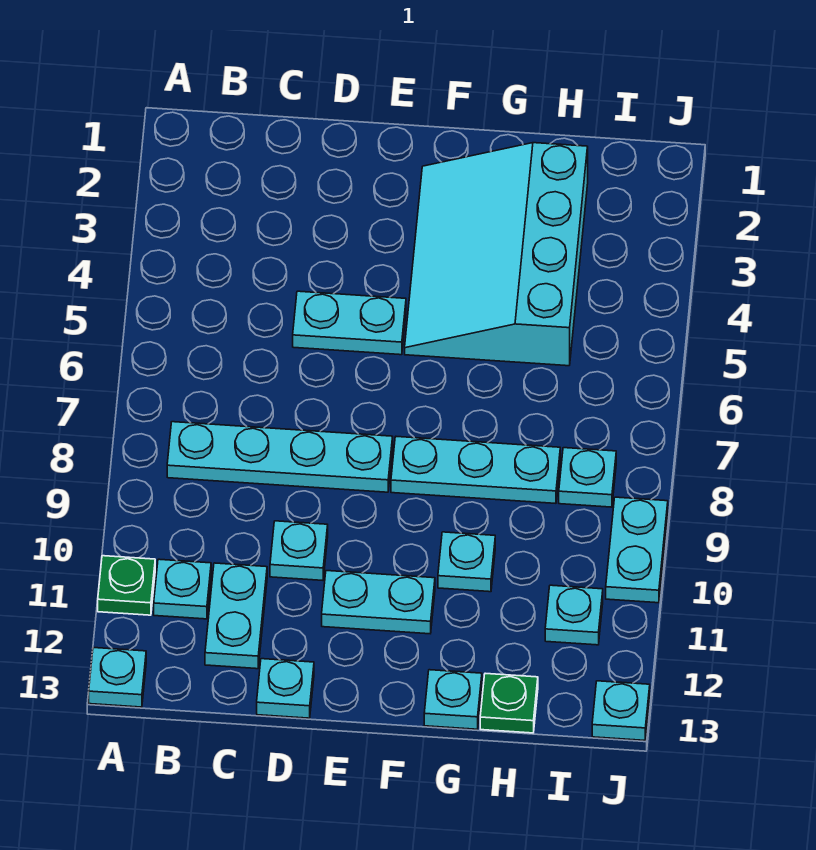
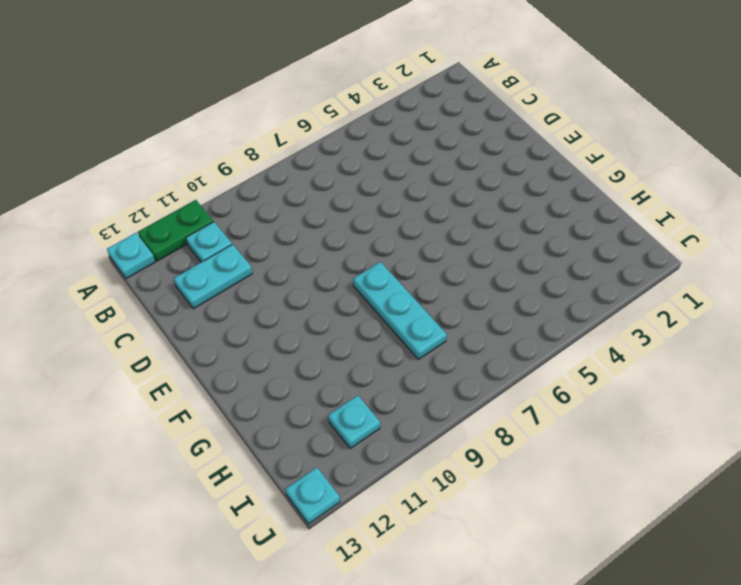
green plate A11:A12 level 1 -> green plate A11 level 1
none -> cyan plate B8:E8 level 1
none -> cyan plate D5:E5 level 1
none -> cyan plate D10 level 1

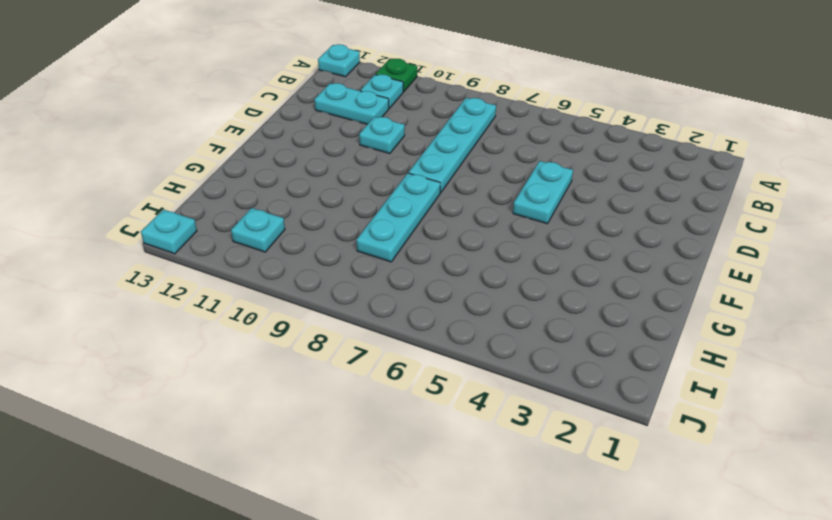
none -> cyan plate D13 level 1
none -> cyan plate E11:F11 level 1
none -> cyan slope F2:H5 level 1 top H

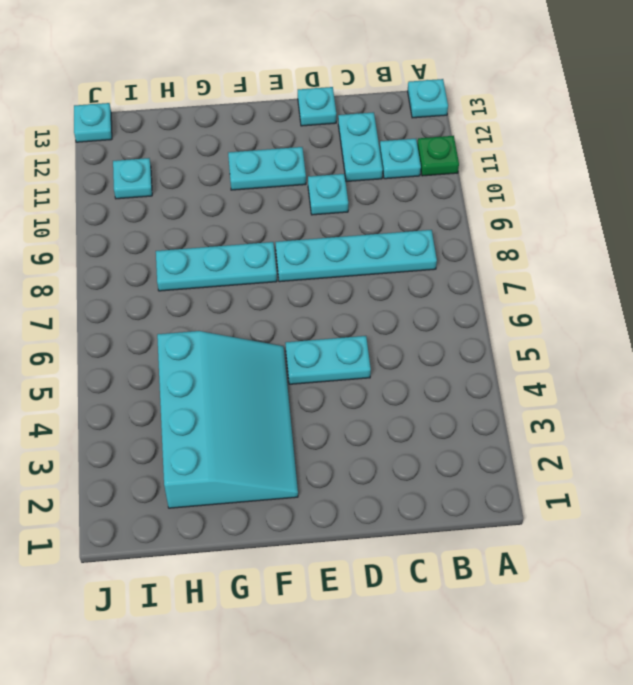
none -> cyan plate G10 level 1
none -> cyan plate G13 level 1
none -> green plate H13 level 1

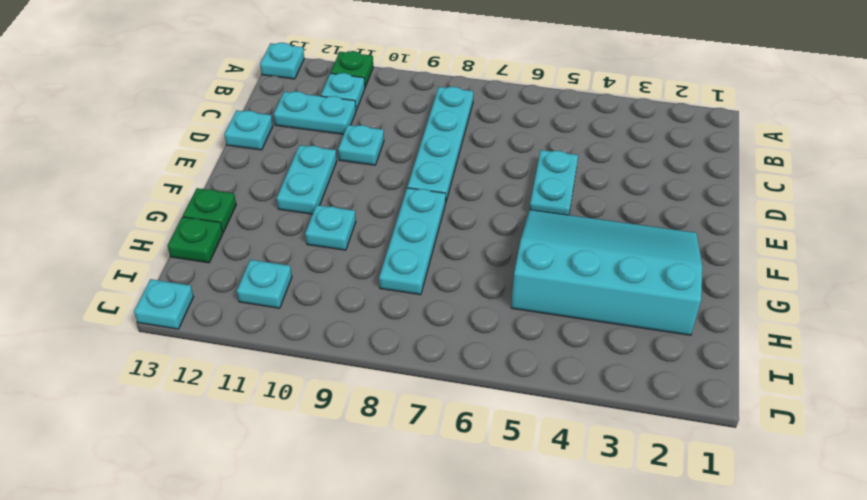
green plate G13 level 1 -> cyan plate G13 level 1
none -> cyan plate I8 level 1
none -> cyan plate J9:J10 level 1

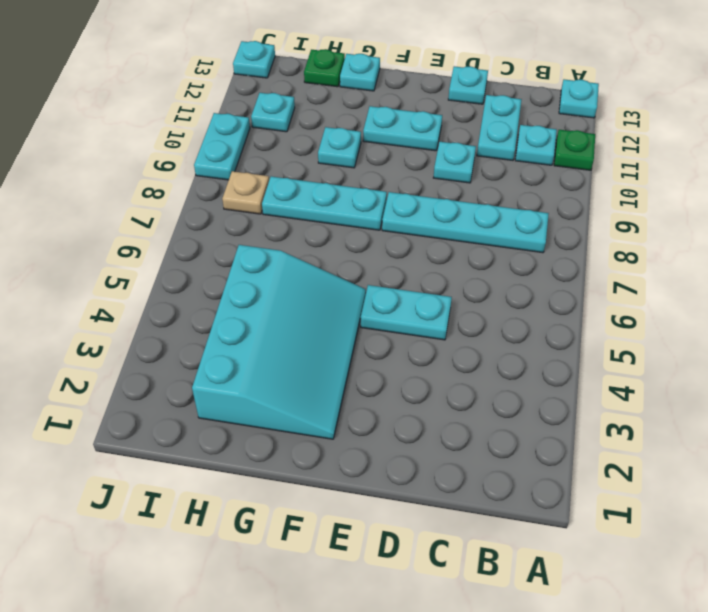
tan plate I8 level 1 -> cyan plate I8 level 1

